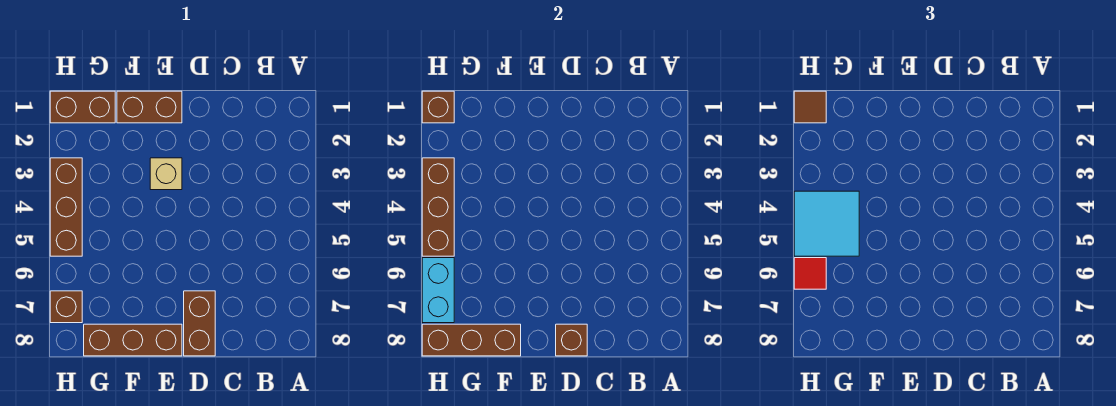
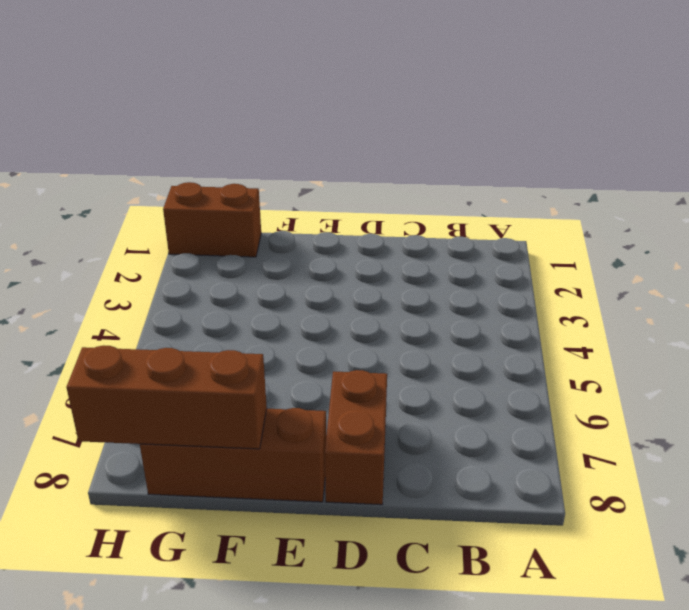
none -> brown brick E1:F1 level 1
none -> tan brick E3 level 1
none -> brown brick H3:H5 level 1

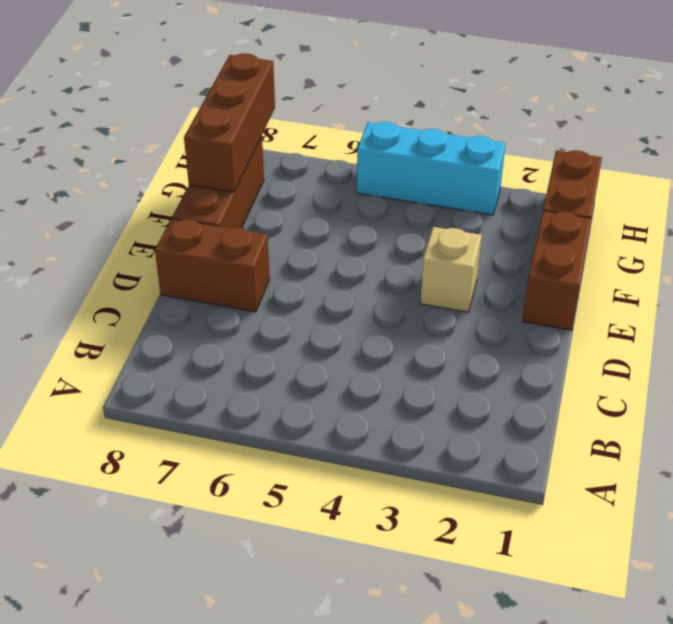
cyan brick H3:H5 level 1 -> brown brick H3:H5 level 1
none -> brown brick H7 level 1
none -> brown brick D8 level 2
none -> brown brick H1 level 2

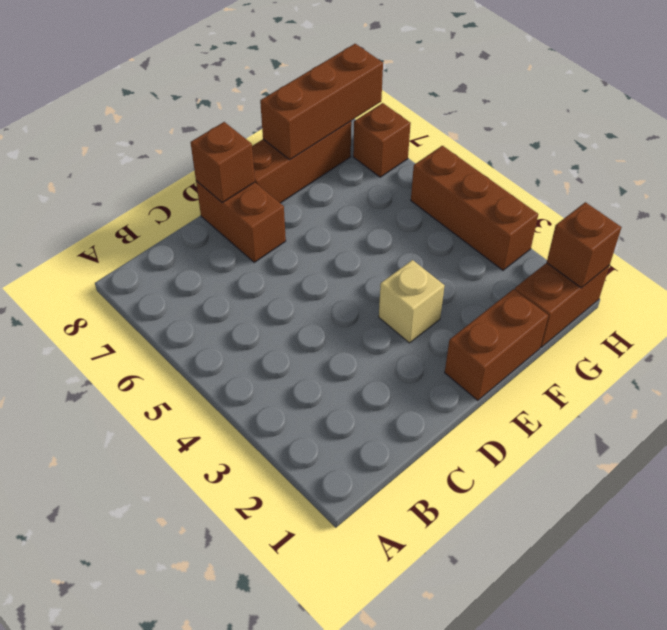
none -> brown brick H3:H5 level 2
none -> cyan brick H6:H7 level 2
none -> cyan tile G4:H5 level 3

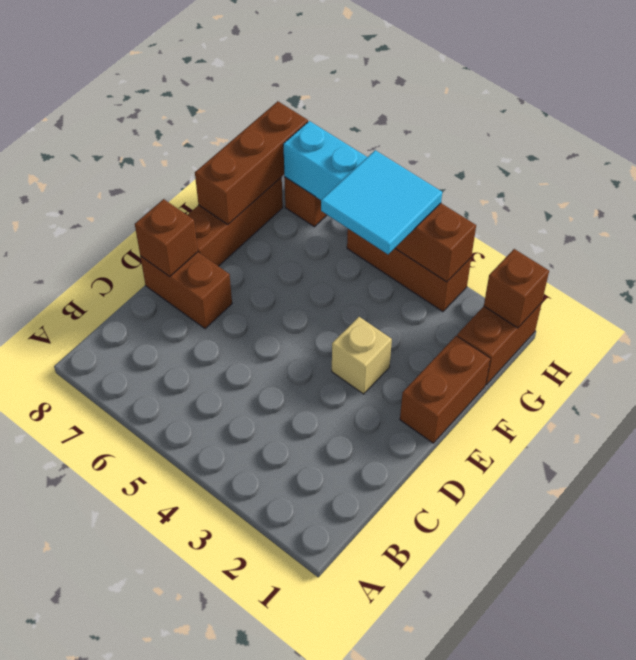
none -> brown tile H1 level 3
none -> red tile H6 level 3

